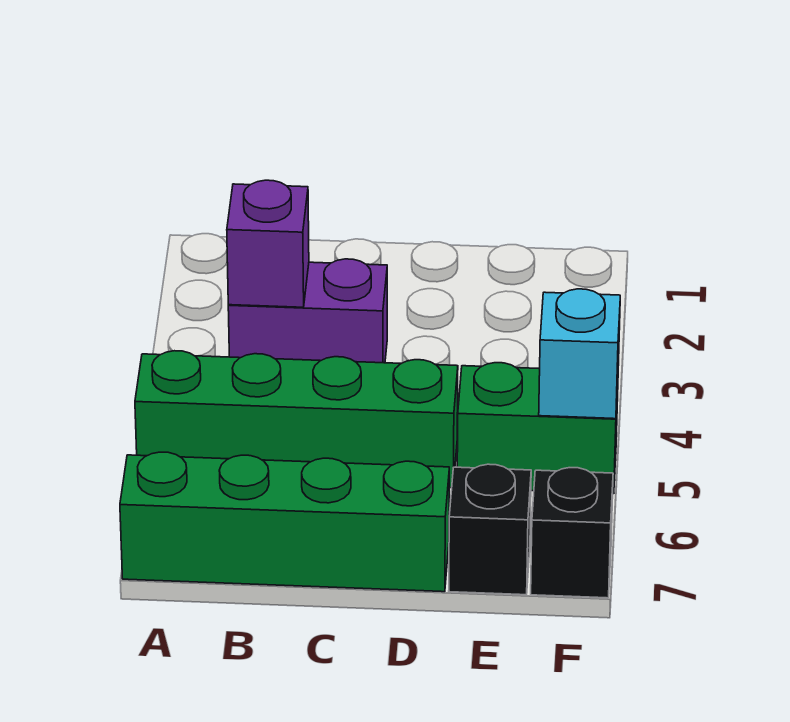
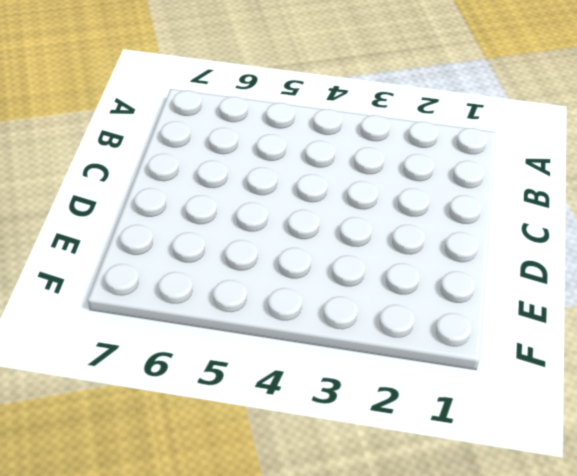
none -> green brick A5:D5 level 1
none -> green brick A7:D7 level 1

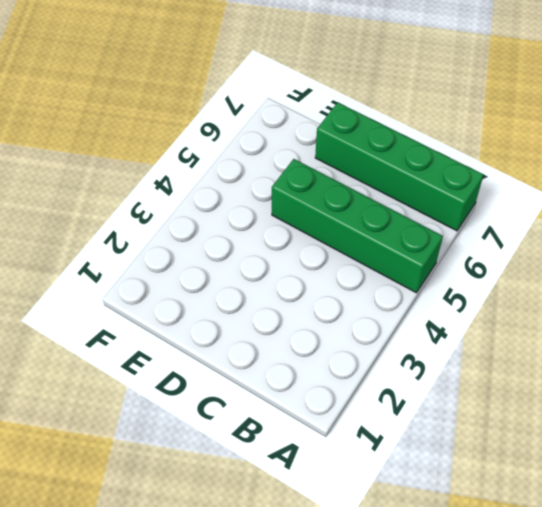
none -> purple brick B3:C3 level 1
none -> green brick E5:F5 level 1

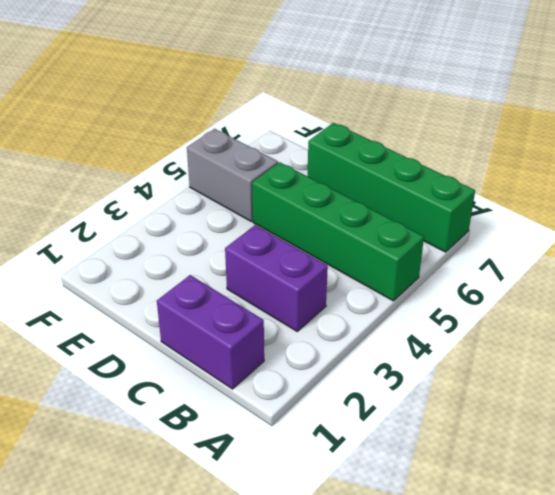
purple brick B1:C1 level 1 -> none
grey brick E5:F5 level 1 -> green brick E5:F5 level 1
none -> black brick E7 level 1
none -> black brick F7 level 1

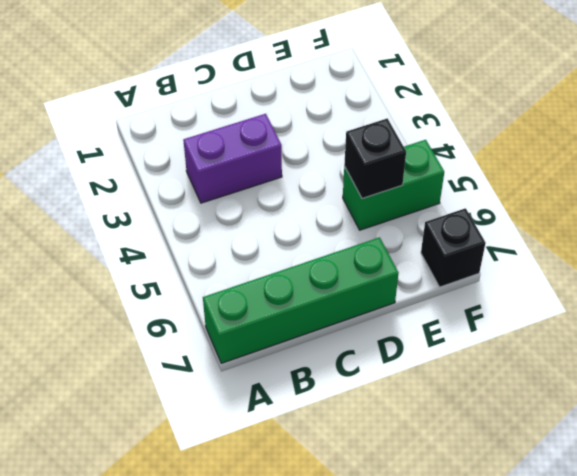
black brick E5 level 2 -> black brick E7 level 1
none -> green brick A5:D5 level 1
none -> purple brick B3 level 2

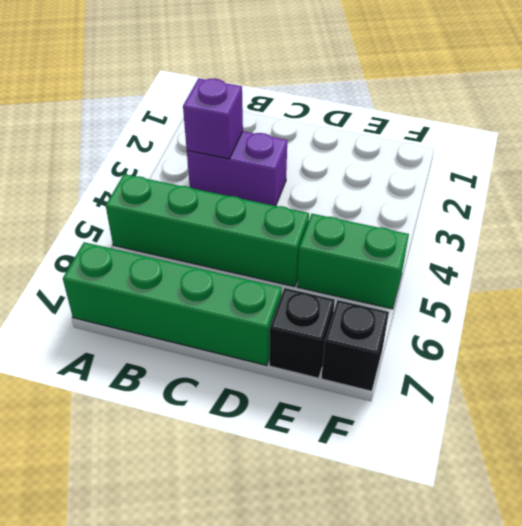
none -> cyan brick F5 level 2

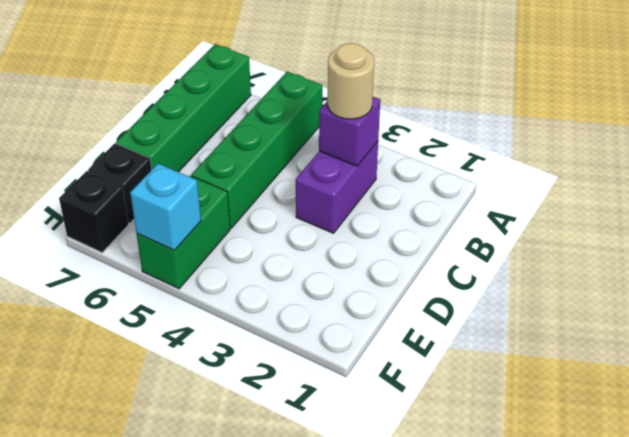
tan round brick B3 level 3 -> none

